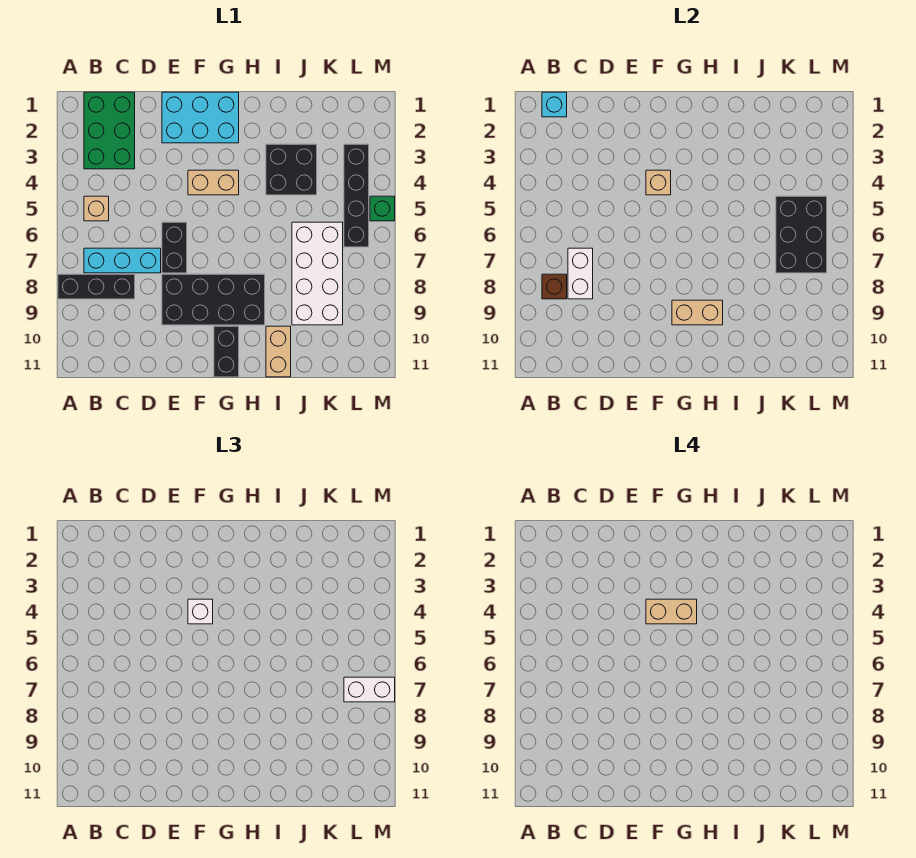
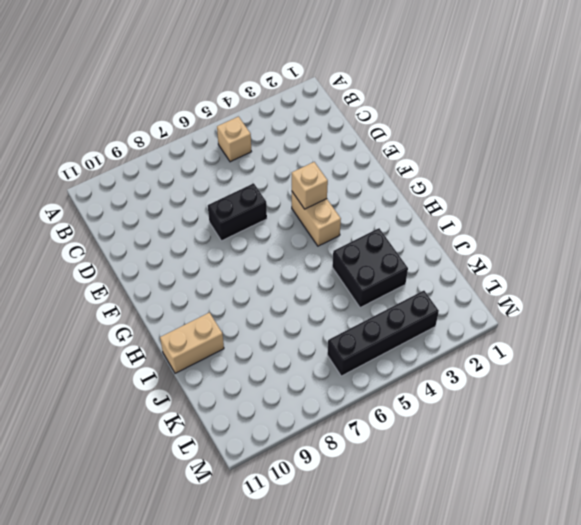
none -> black brick A8:C8 level 1
none -> green brick B1:C3 level 1
none -> cyan brick B7:D7 level 1

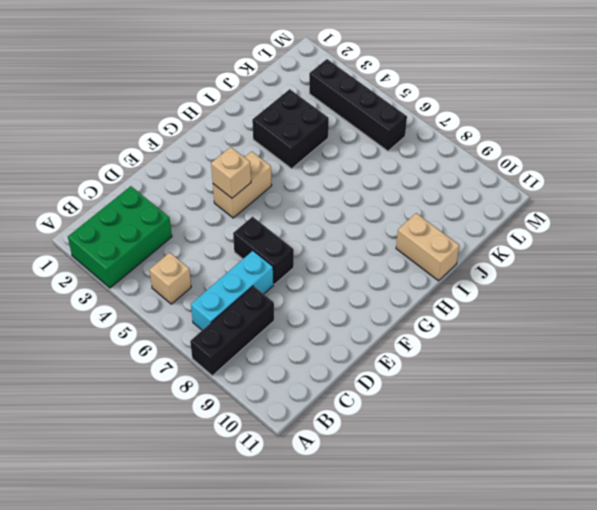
green brick A2:C3 level 1 -> green brick B1:C3 level 1
none -> cyan brick E1:G2 level 1
none -> black brick E8:H9 level 1
none -> black brick G10:G11 level 1

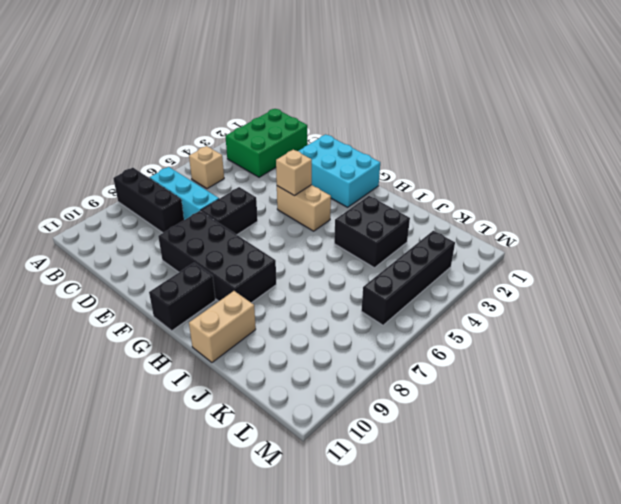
none -> white brick J6:K9 level 1
none -> green brick M5 level 1
none -> cyan brick B1 level 2

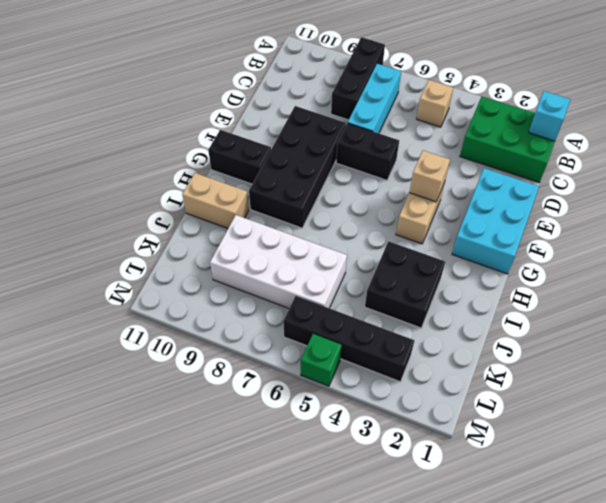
none -> brown brick B8 level 2
none -> white brick C7:C8 level 2
none -> tan brick G9:H9 level 2

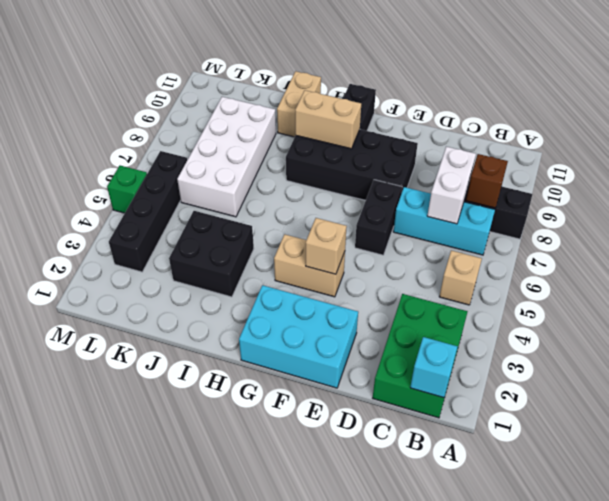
none -> black brick K5:L7 level 2
none -> white brick F4 level 3
none -> white brick L7:M7 level 3

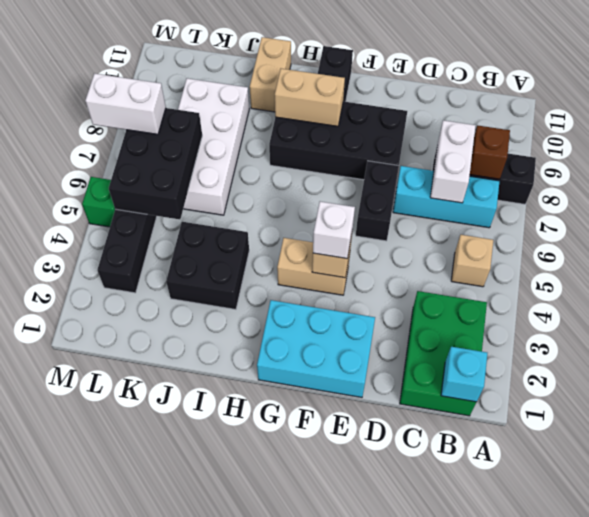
none -> tan brick F4:G4 level 4

